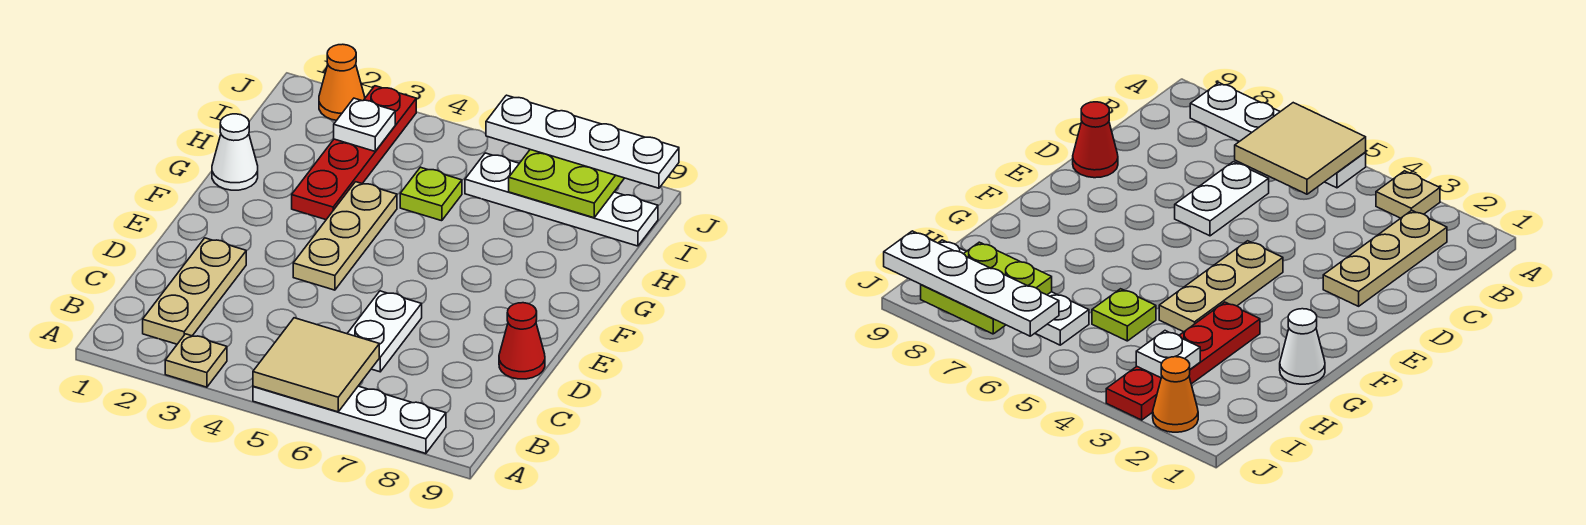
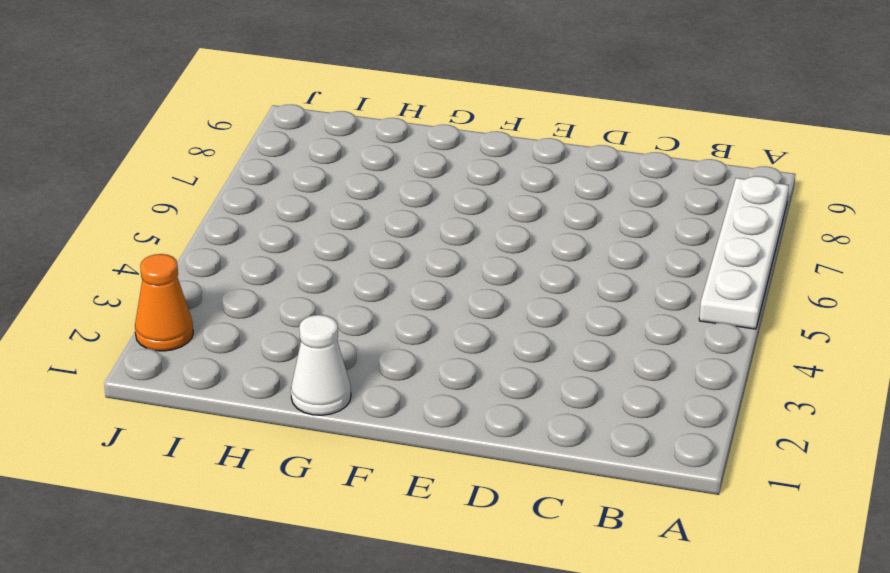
none -> tan plate A3 level 1
none -> tan plate B2:D2 level 1
none -> white plate C6:D6 level 1

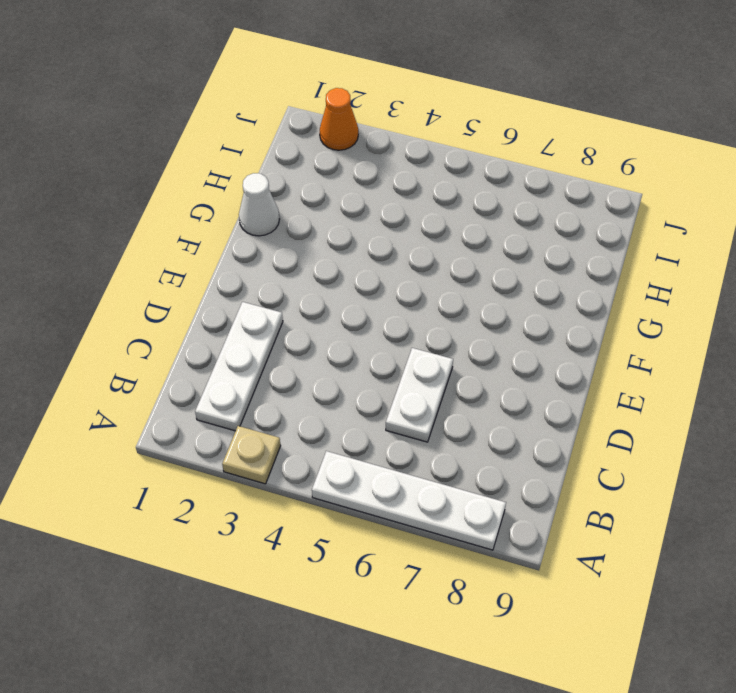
white plate B2:D2 level 1 -> tan plate B2:D2 level 1
none -> red cone D9 level 1
none -> tan plate E4:G4 level 1
none -> red plate G3:J3 level 1

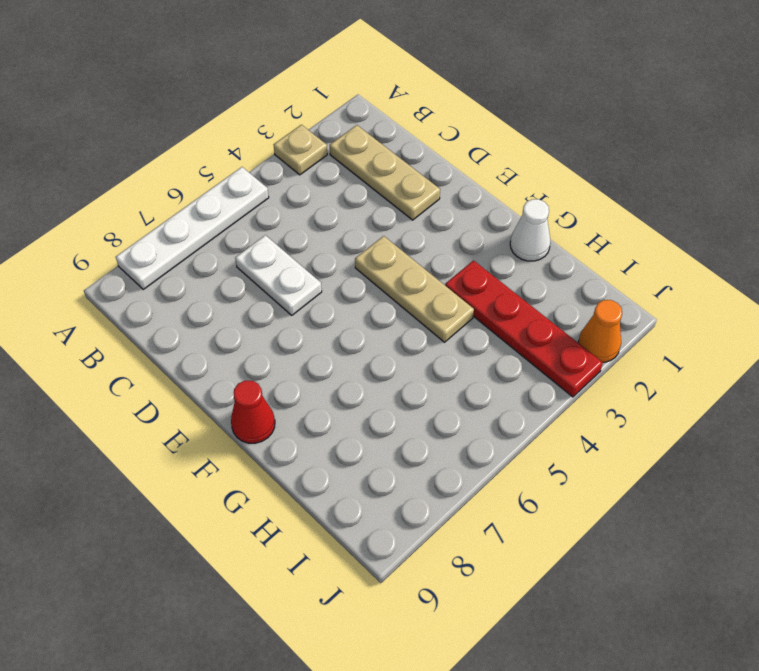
red cone F9 level 1 -> red cone D9 level 1
none -> lime plate H5 level 1
none -> white plate I6:I9 level 1
none -> tan tile A5:B6 level 2

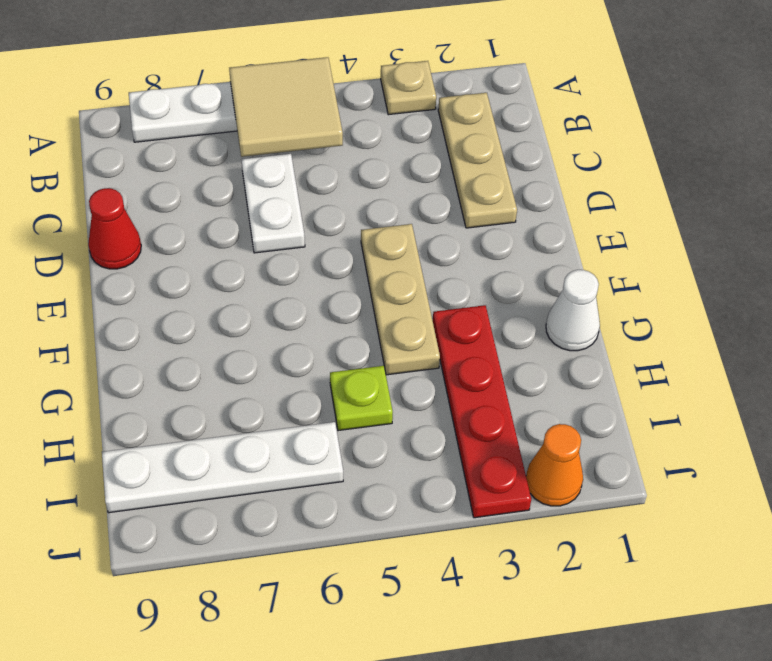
none -> white plate I3 level 2
none -> lime plate I7:J8 level 2
none -> white plate J6:J9 level 3

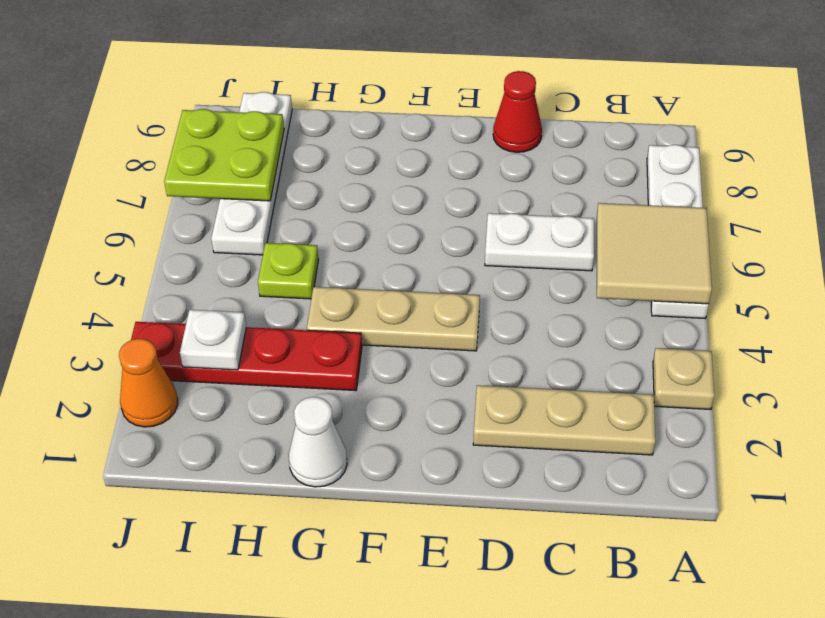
none -> white plate J6:J9 level 3

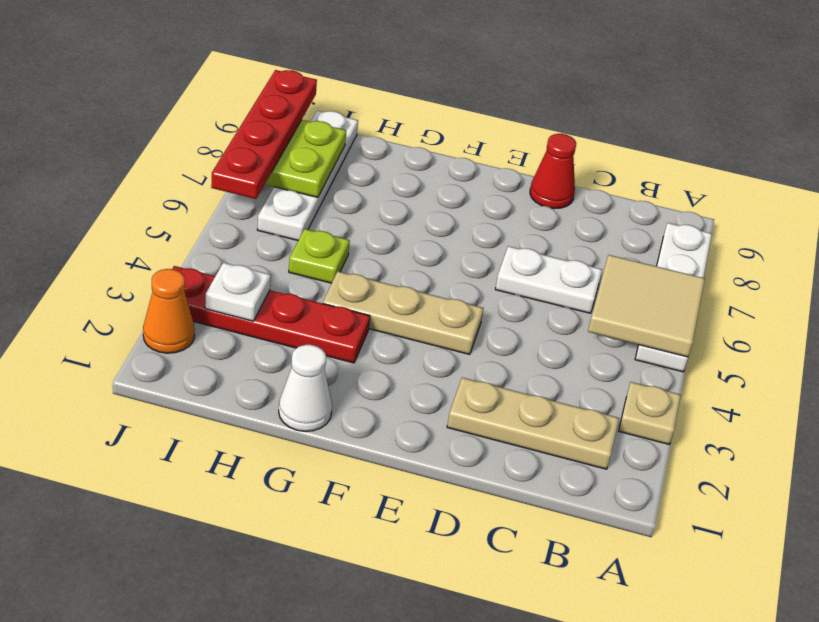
red plate J6:J9 level 3 -> white plate J6:J9 level 3

